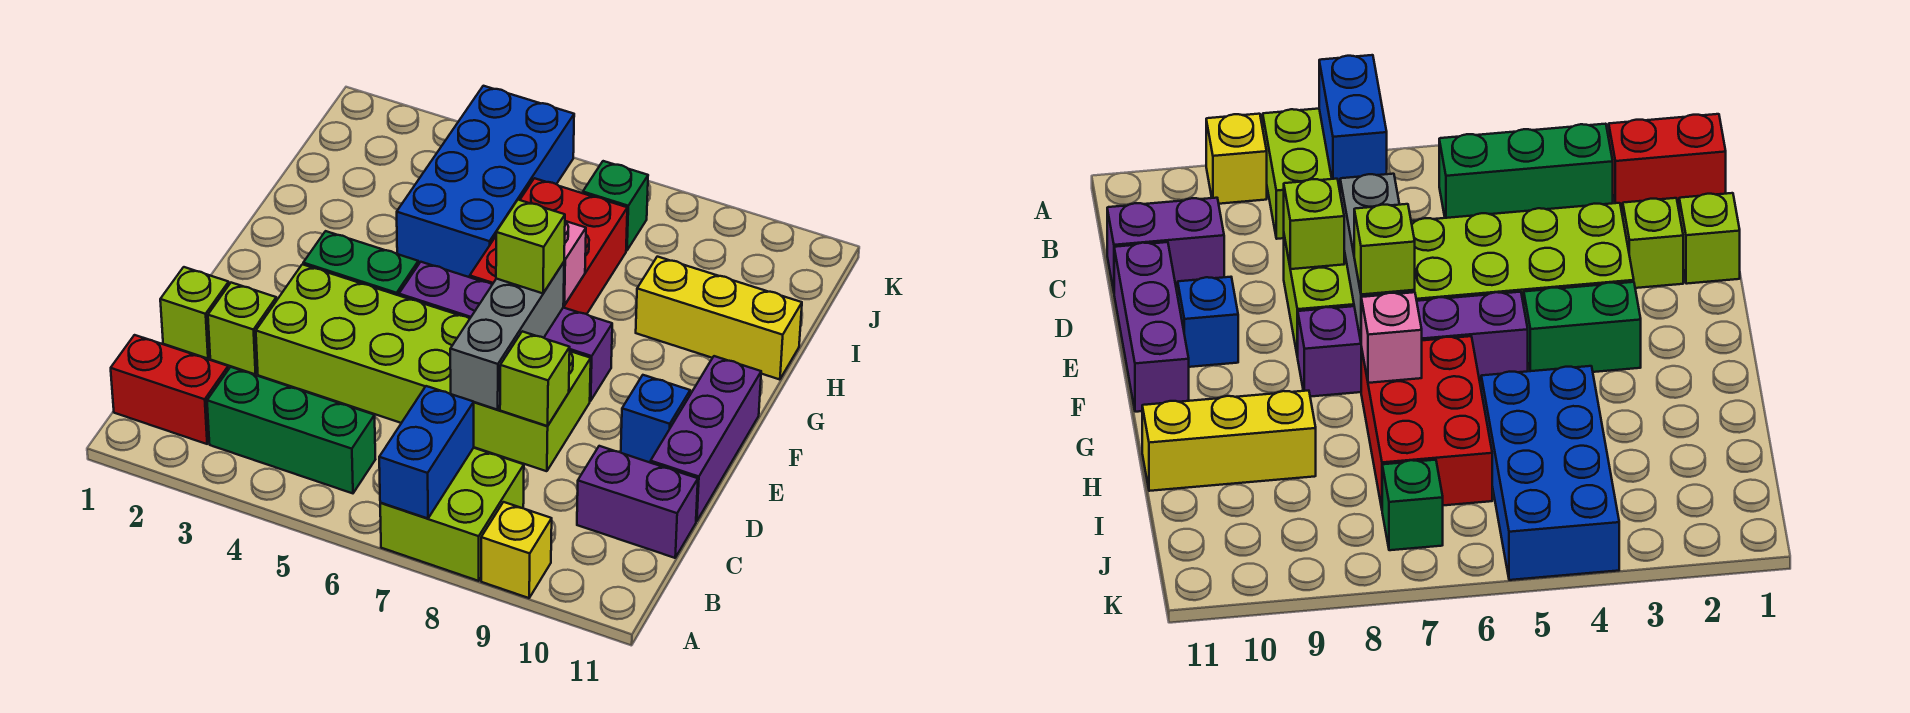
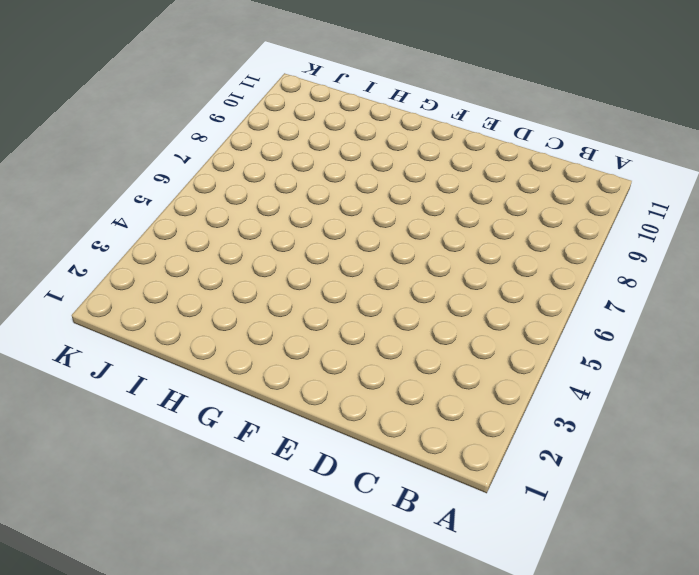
none -> lime brick A7:B8 level 1
none -> yellow brick A9 level 1
none -> red brick B1:B2 level 1

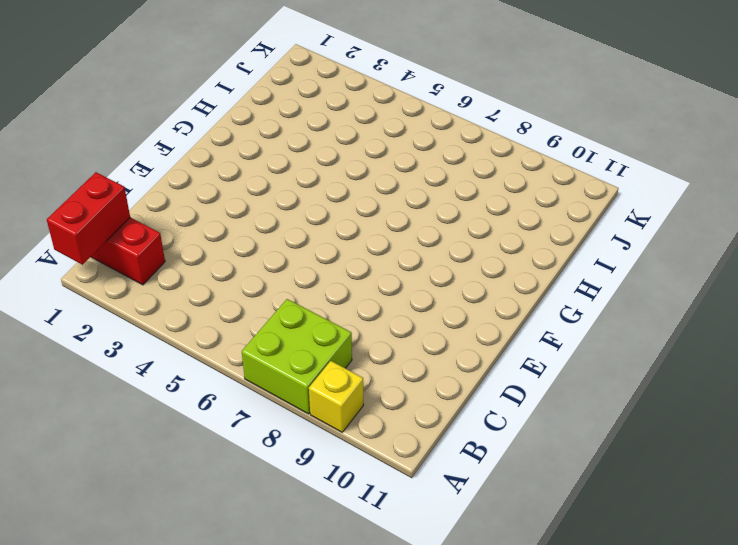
red brick A1:B1 level 2 -> none
none -> green brick B3:B5 level 1
none -> purple brick C10:C11 level 1
none -> lime brick D1 level 1

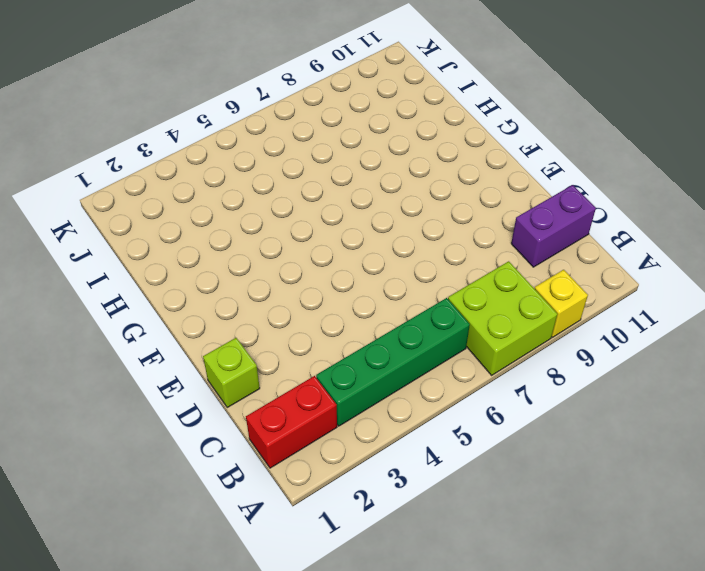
green brick B3:B6 level 1 -> green brick B3:B5 level 1
none -> lime brick D2 level 1
none -> lime brick D3:E8 level 1
none -> purple brick D11:F11 level 1

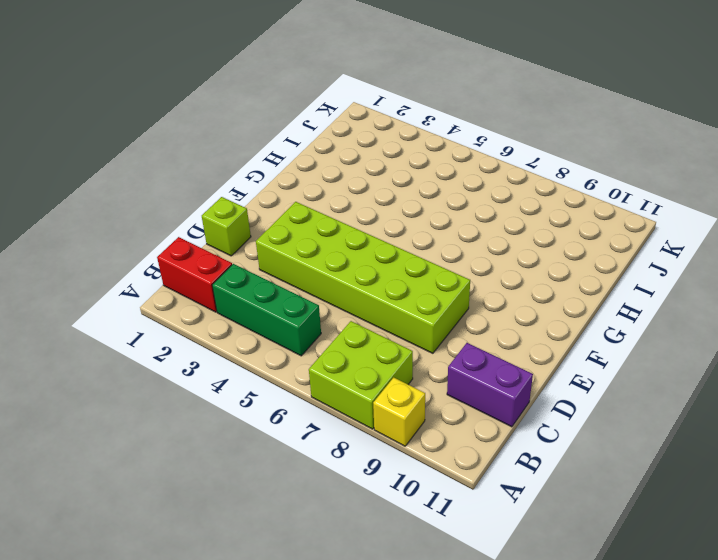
none -> lime brick D2 level 1
none -> purple brick D11:F11 level 1
none -> blue brick E10 level 1

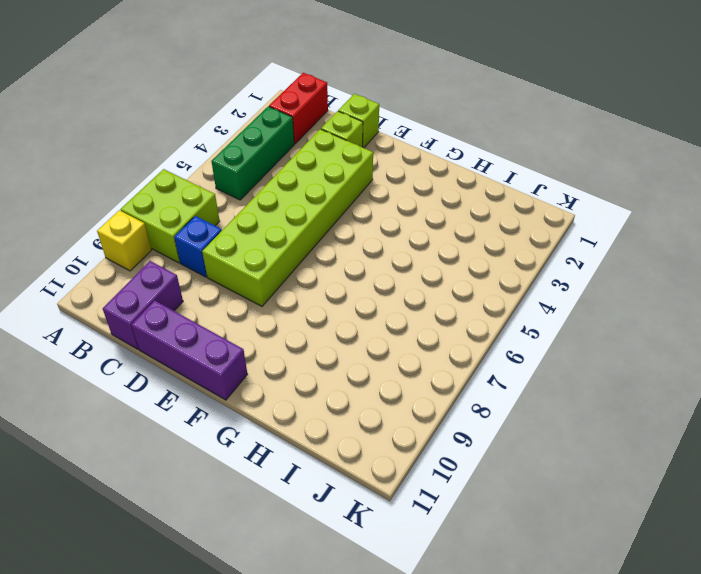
blue brick C8 level 1 -> blue brick E10 level 1
none -> green brick F3:F4 level 1
none -> purple brick F5:F8 level 1
none -> red brick G6:I7 level 1

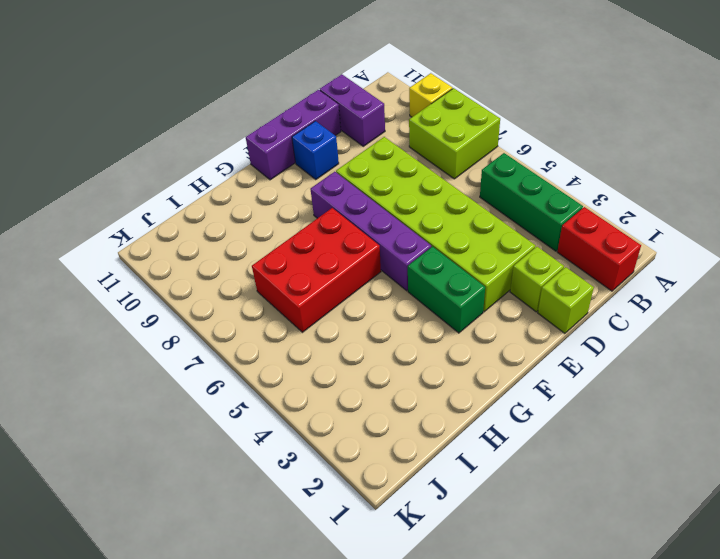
none -> blue brick H4:K5 level 1
none -> yellow brick H9:H11 level 1
none -> green brick J7 level 1

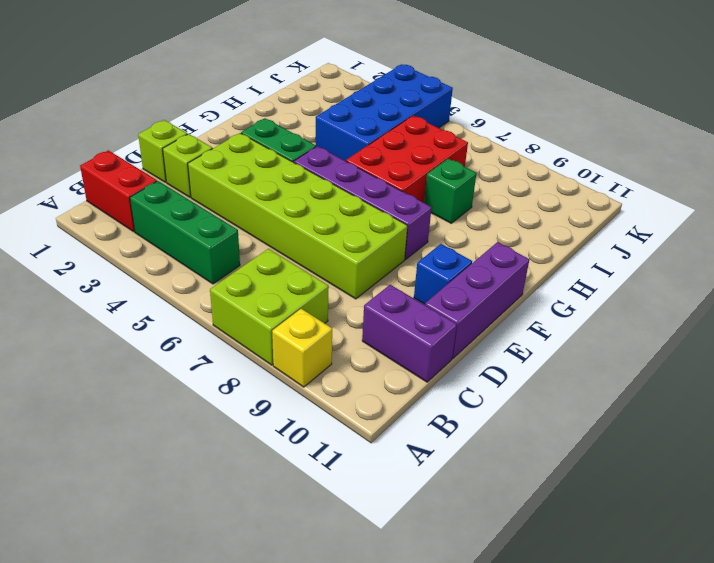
green brick H8 level 1 -> green brick J7 level 1
none -> yellow brick H9:H11 level 1
none -> blue brick A7:B7 level 2
none -> grey brick D7:F7 level 2

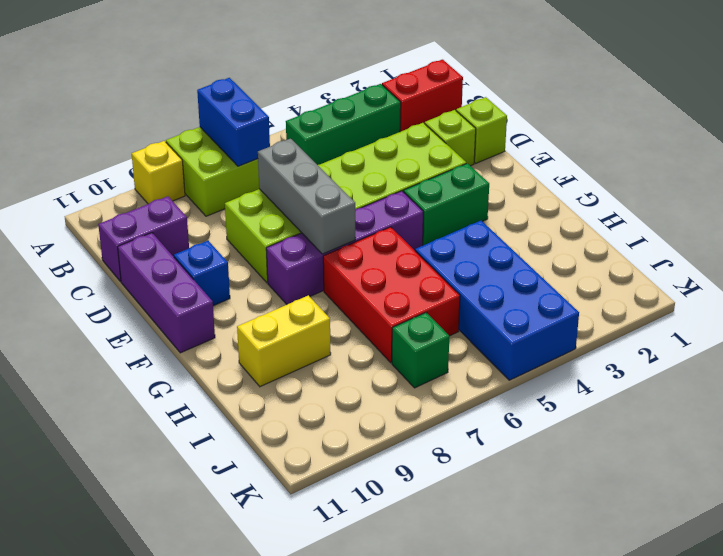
yellow brick H9:H10 level 1 -> yellow brick H9:H11 level 1
none -> lime brick D8 level 2
none -> pink brick G7 level 2
none -> lime brick F7 level 3

